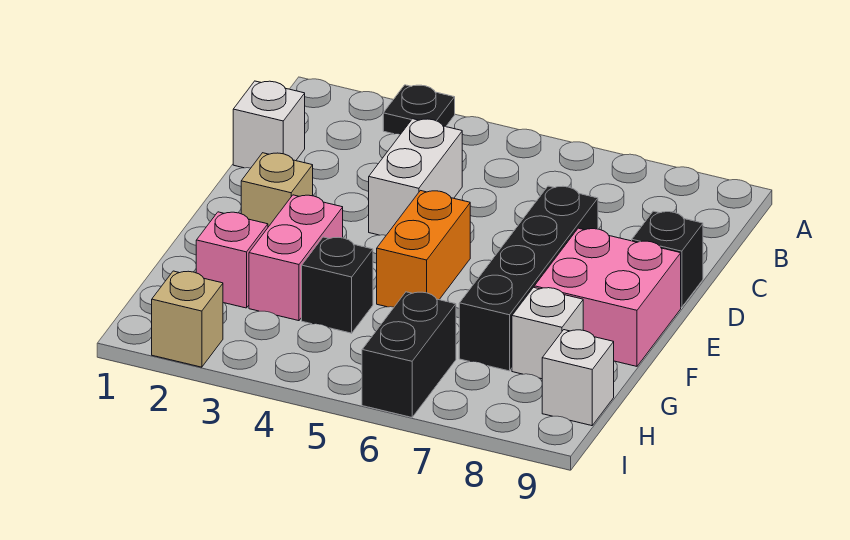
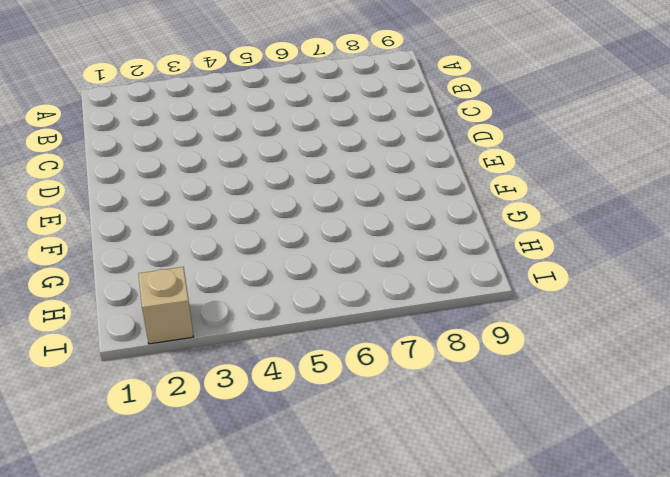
none -> black plate A3 level 1
none -> white brick C1 level 1
none -> white brick C4:D4 level 1

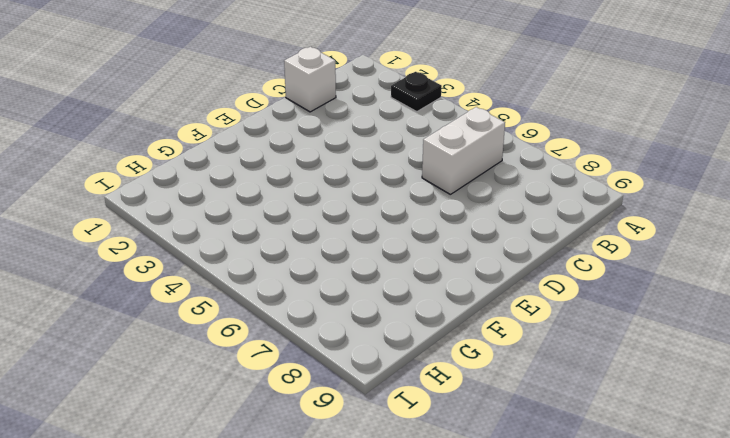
white brick B6:C6 level 1 -> white brick C4:D4 level 1
none -> black brick D7:G7 level 1
none -> black brick D9 level 1
none -> tan brick E2 level 1

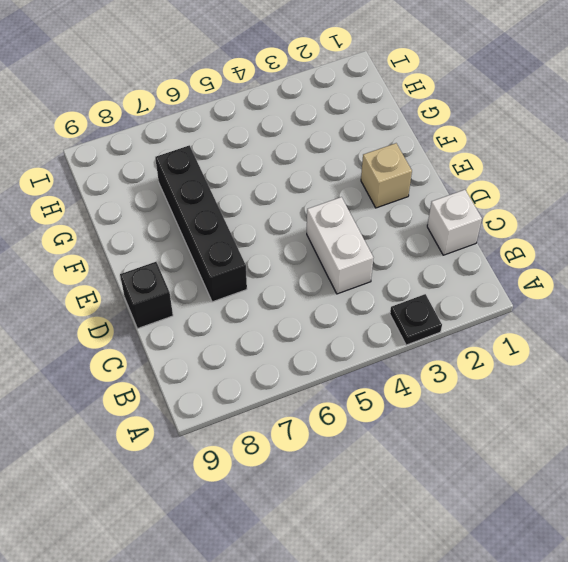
none -> orange brick E5:F5 level 1
none -> pink brick E8:F9 level 1
none -> pink brick F3:G3 level 1

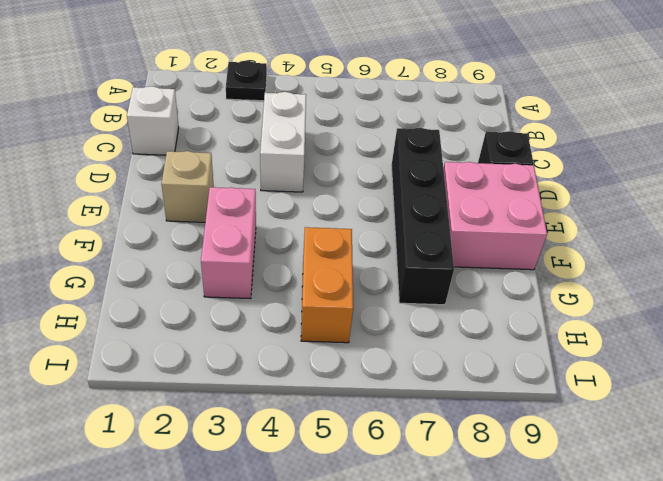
orange brick G5:H5 level 1 -> orange brick E5:F5 level 1
none -> pink brick G2 level 1
none -> black brick G4 level 1
none -> white brick G8 level 1

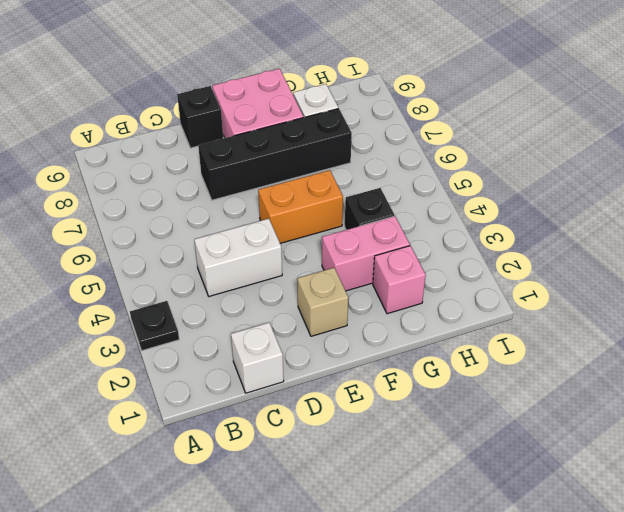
none -> black brick H6:I6 level 1
none -> white brick H9 level 1
none -> tan brick I2 level 1

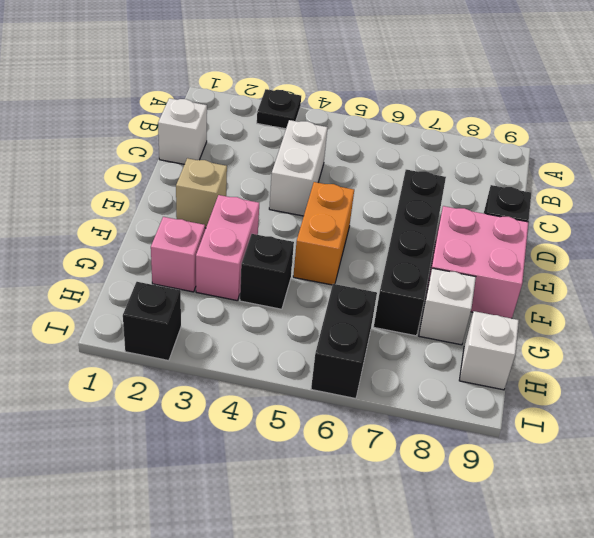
black brick I2 level 1 -> tan brick I2 level 1

